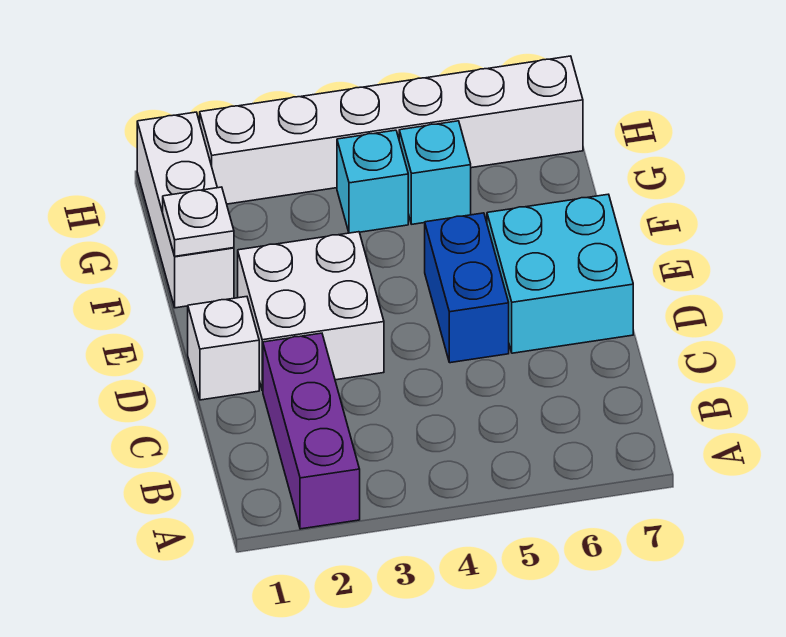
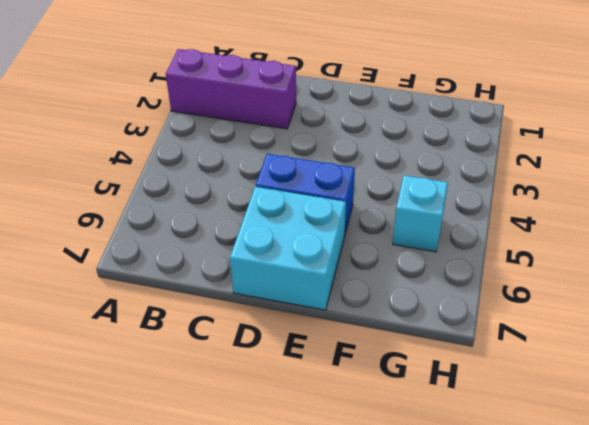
none -> white brick D1 level 1
none -> white brick D2:E3 level 1

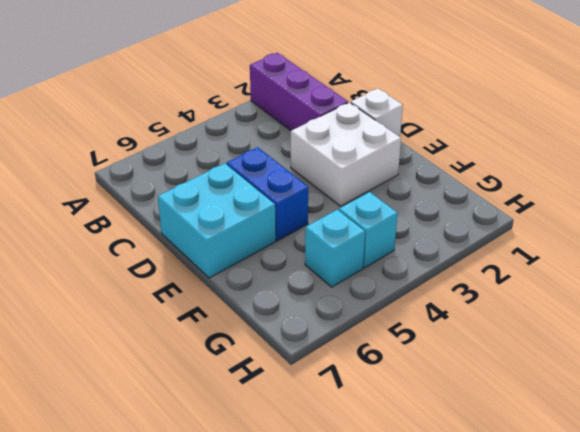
none -> white brick F1:H1 level 1
none -> white brick H2:H7 level 1

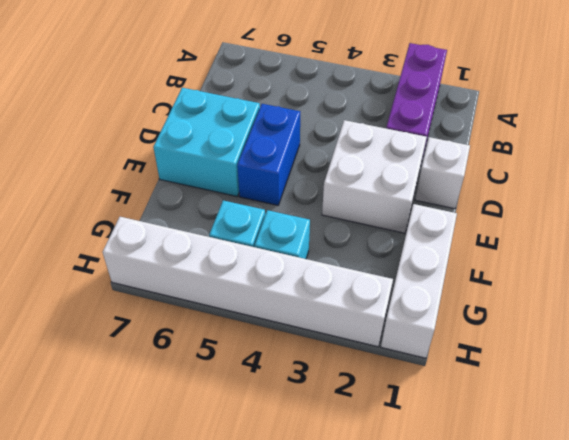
none -> white plate F1 level 2

